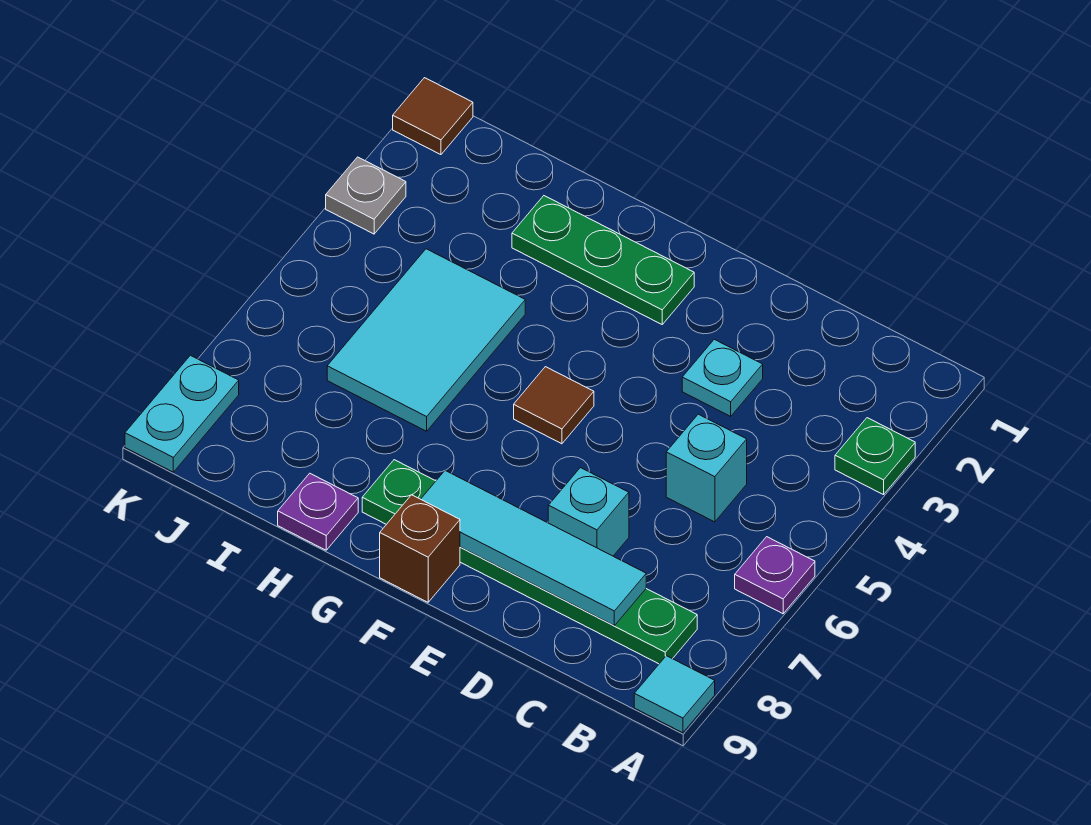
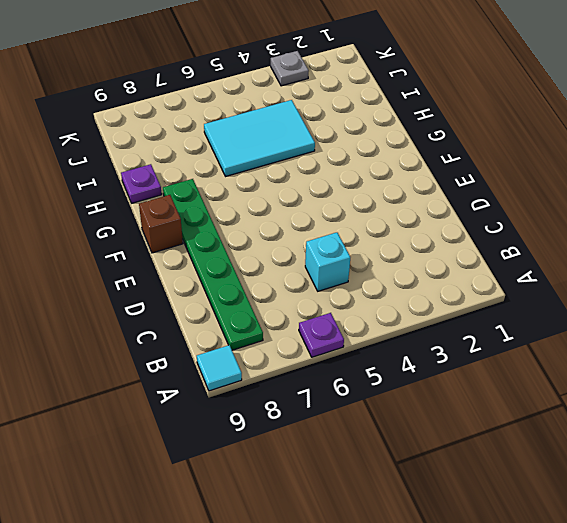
none -> green plate A3 level 1
none -> cyan plate D3 level 1
none -> cyan brick D7 level 1

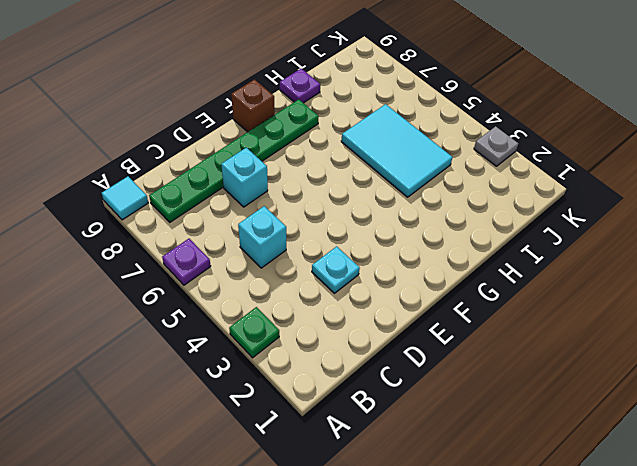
none -> green plate F2:H2 level 1
none -> brown tile F5 level 1
none -> brown tile K1 level 1

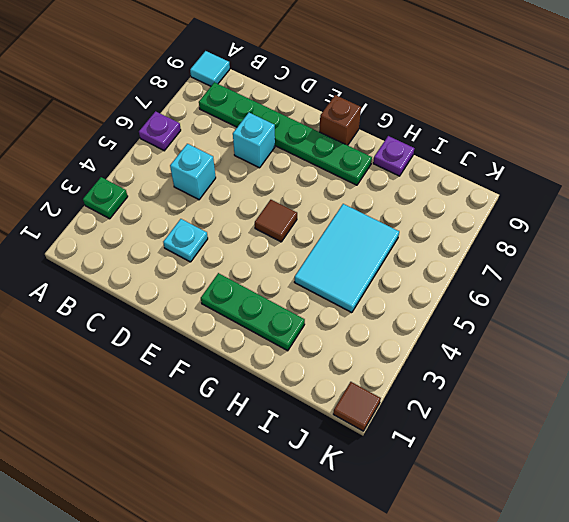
none -> grey plate K3 level 1
none -> cyan plate K8:K9 level 1
none -> cyan tile C8:F8 level 2

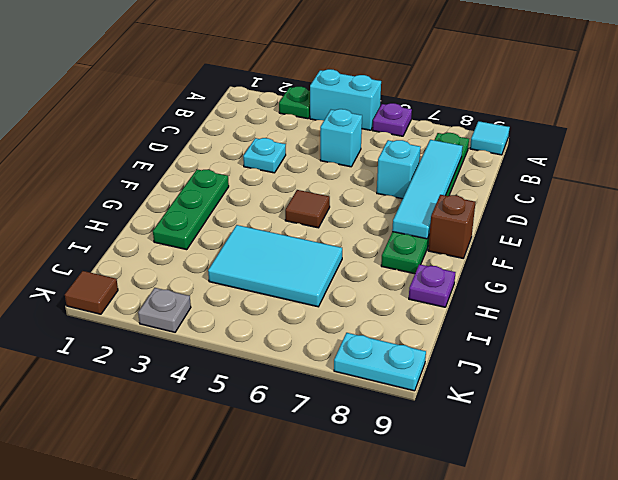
cyan brick A4:A5 level 1 -> none

